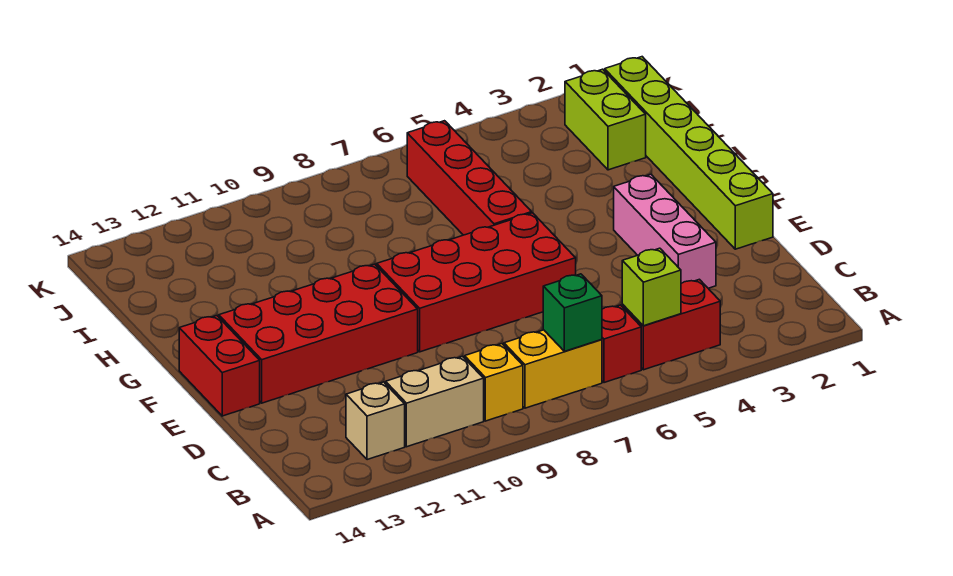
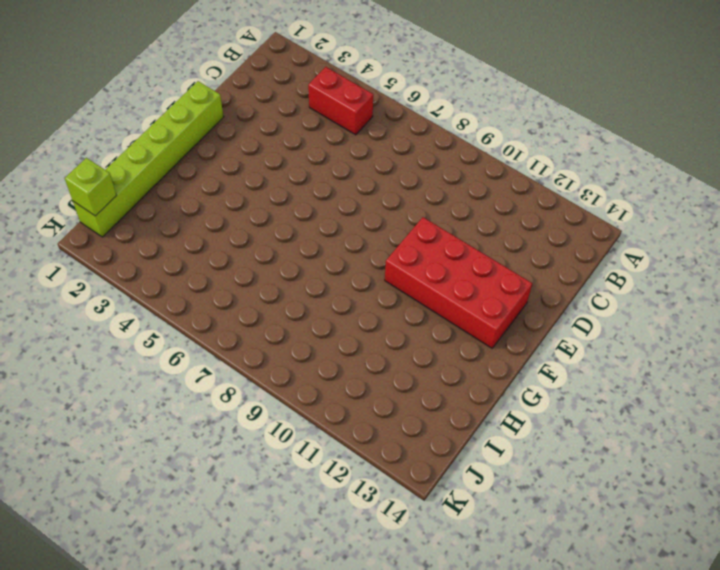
lime brick J1 level 2 -> lime brick B5 level 2
none -> red brick B6 level 1
none -> yellow brick B7:B8 level 1
none -> yellow brick B9 level 1

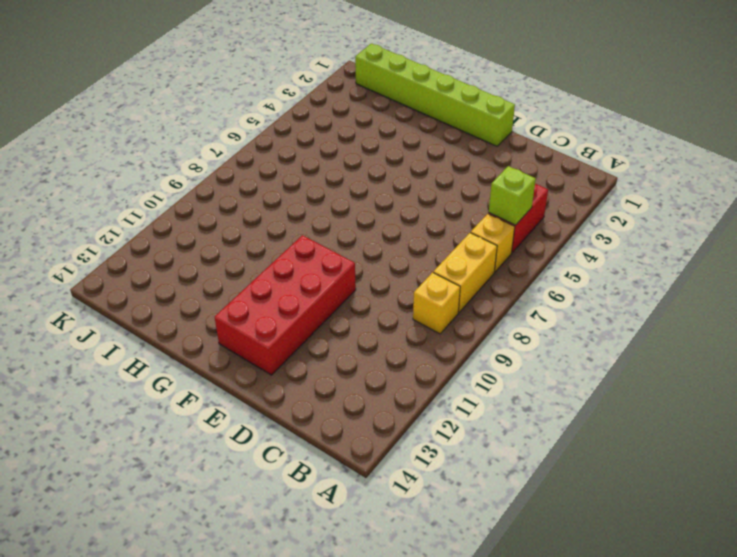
yellow brick B6 level 1 -> red brick B6 level 1
none -> tan brick B10:B11 level 1
none -> tan brick B12 level 1
none -> pink brick D3:F3 level 1

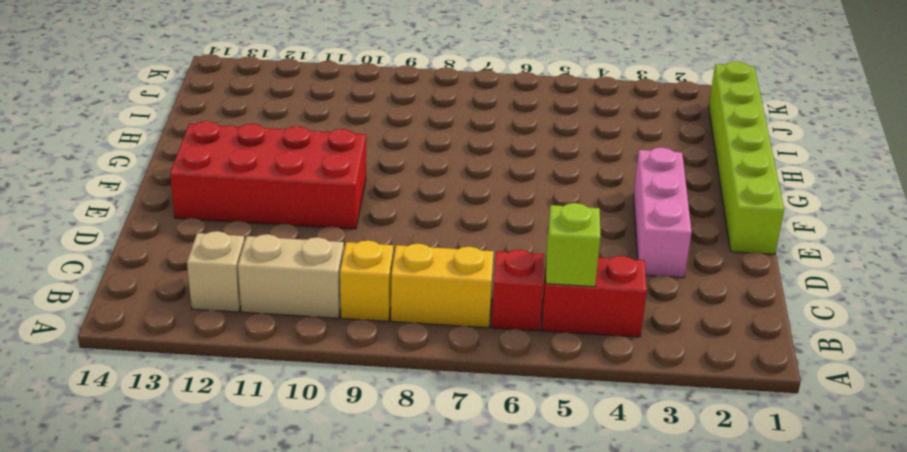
none -> red brick E6:F9 level 1
none -> red brick E14:F14 level 1
none -> red brick G6:J6 level 1

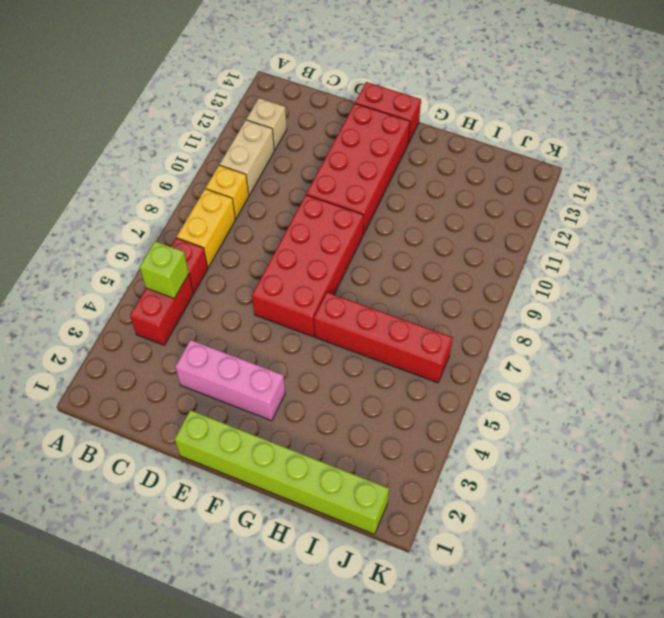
none -> lime brick I2:J2 level 1
none -> green brick B7 level 2

